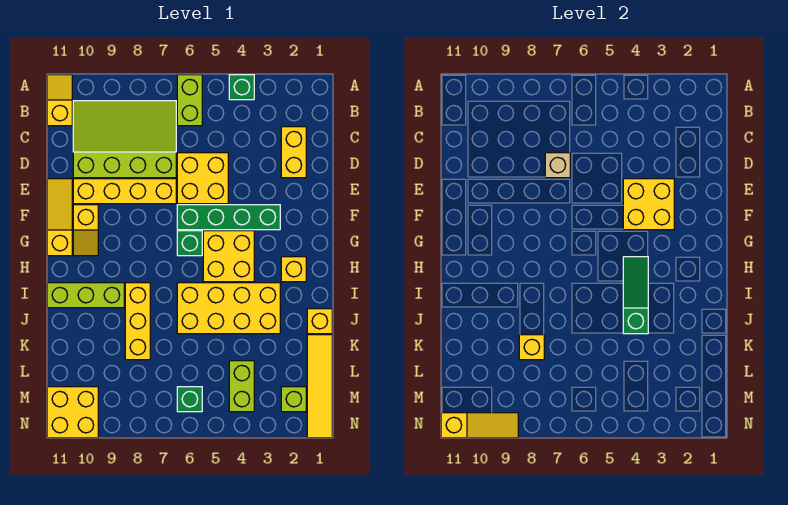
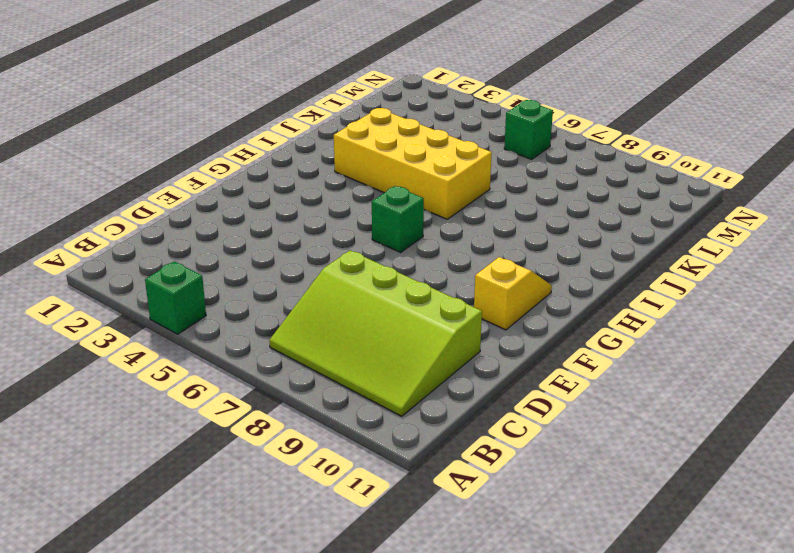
none -> lime brick A6:B6 level 1
none -> yellow slope A11:B11 level 1 top B
none -> yellow brick C2:D2 level 1

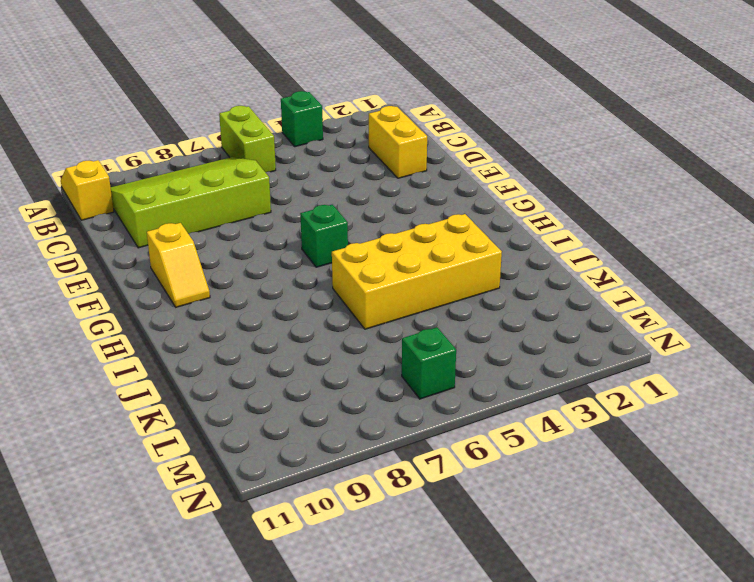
none -> yellow brick D5:E6 level 1
none -> yellow brick E7:E10 level 1
none -> yellow slope E11:G11 level 1 top G

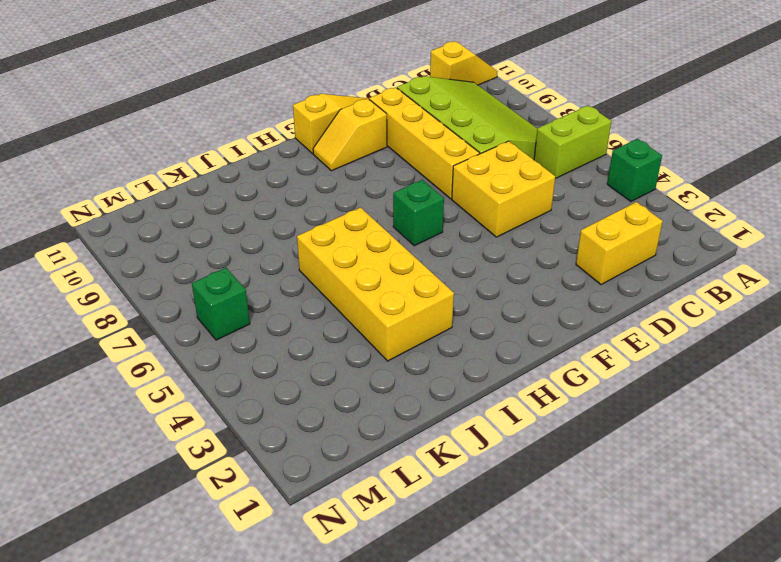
none -> green brick F3:F6 level 1
none -> yellow brick G4:H5 level 1
none -> yellow brick H2 level 1

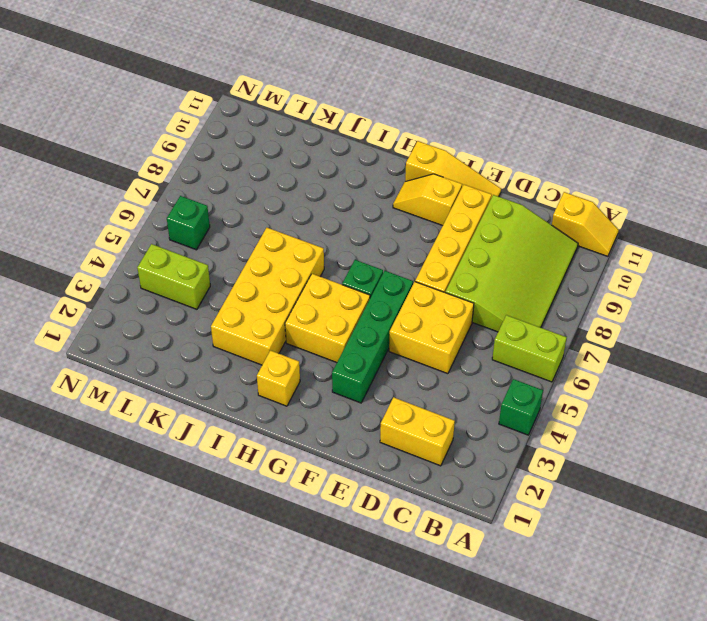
none -> yellow brick I8:K8 level 1
none -> lime brick I9:I11 level 1
none -> yellow brick J1 level 1

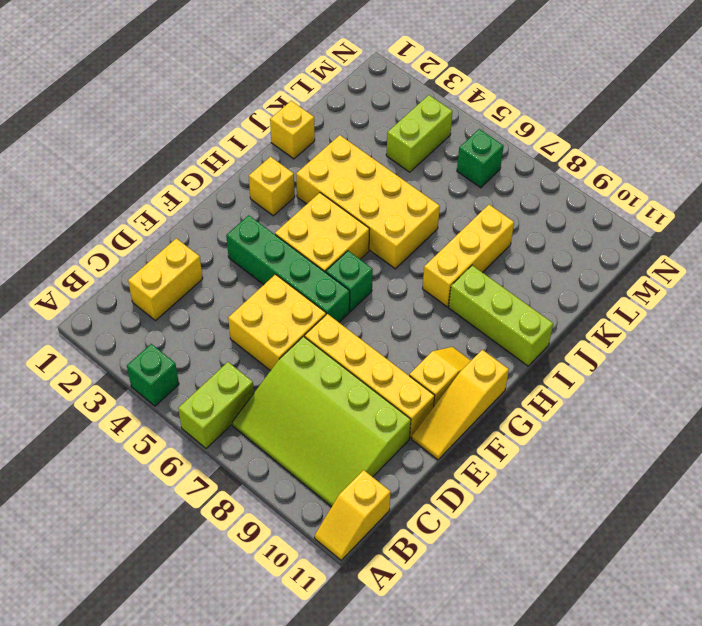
none -> yellow tile K1:N1 level 1
none -> lime brick M2 level 1
none -> yellow brick M10:N11 level 1

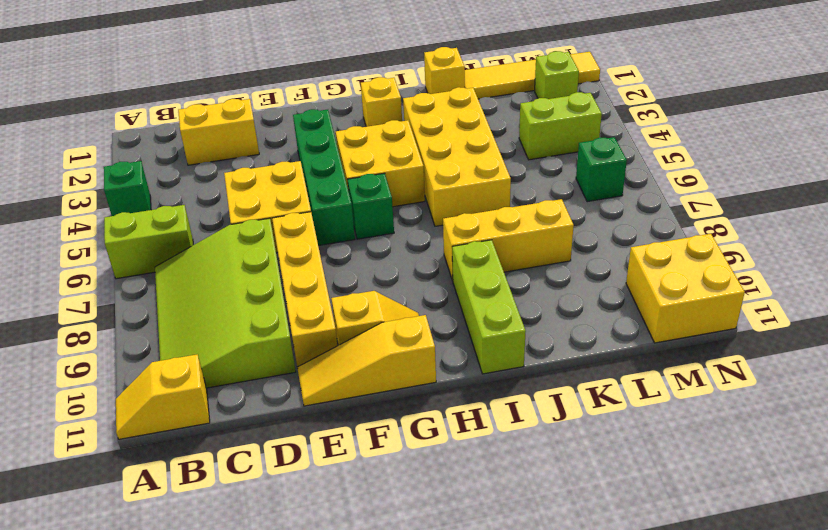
none -> tan brick D7 level 2
none -> yellow brick E3:F4 level 2
none -> green slope H4:J4 level 2 top J

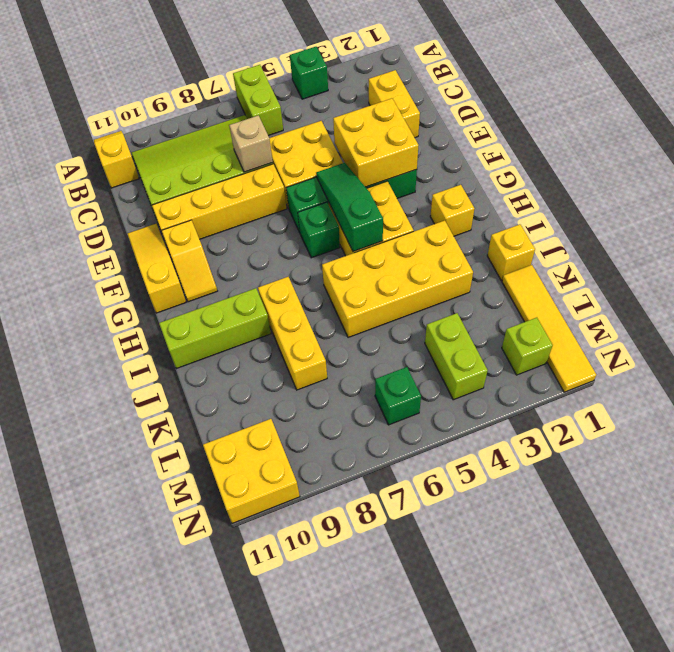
green slope F5:H5 level 2 top H -> green slope H4:J4 level 2 top J
none -> yellow brick K8 level 2
none -> yellow slope N9:N11 level 2 top 11

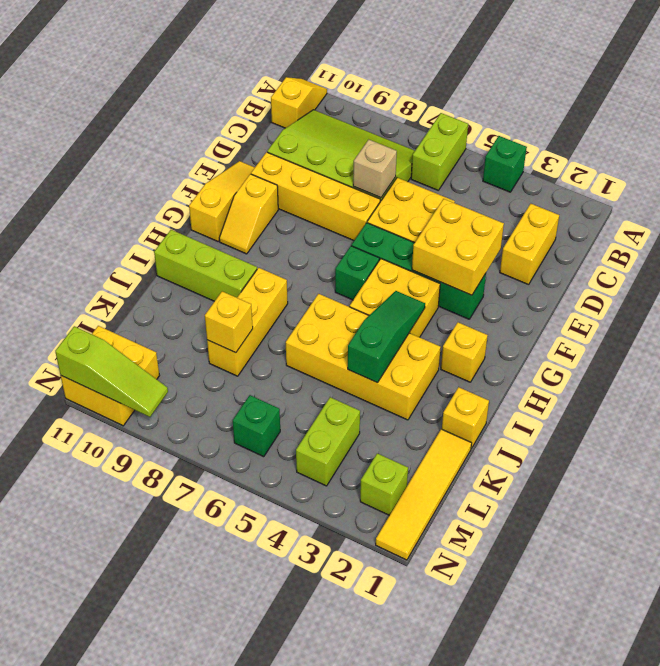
lime slope N9:N11 level 2 top 11 -> yellow slope N9:N11 level 2 top 11

